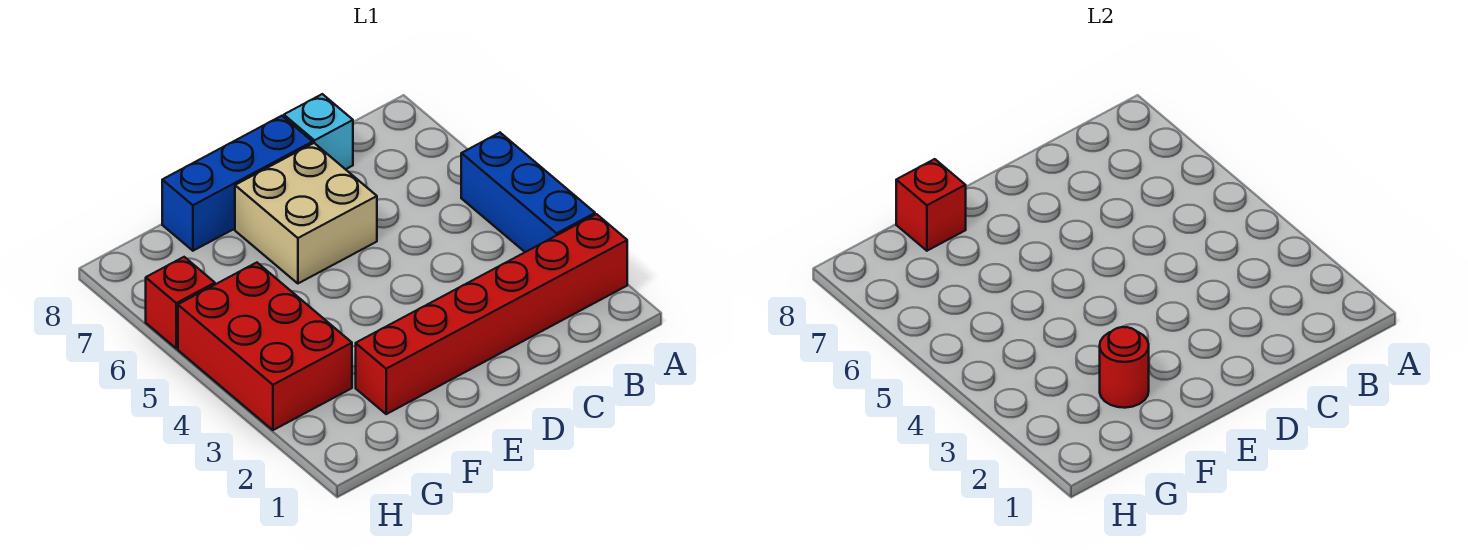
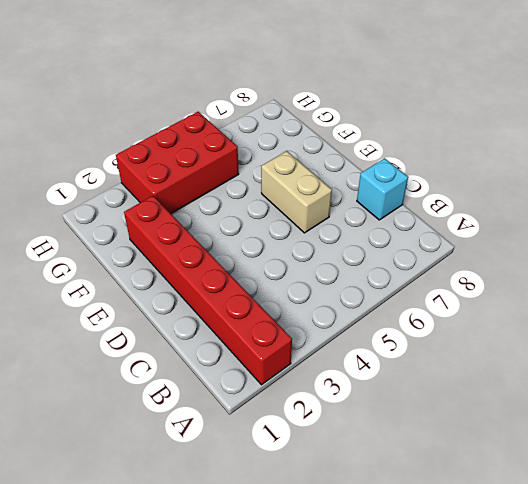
tan brick D6:E6 level 1 -> tan brick D6:E7 level 1
none -> blue brick A3:A5 level 1
none -> blue brick D8:F8 level 1

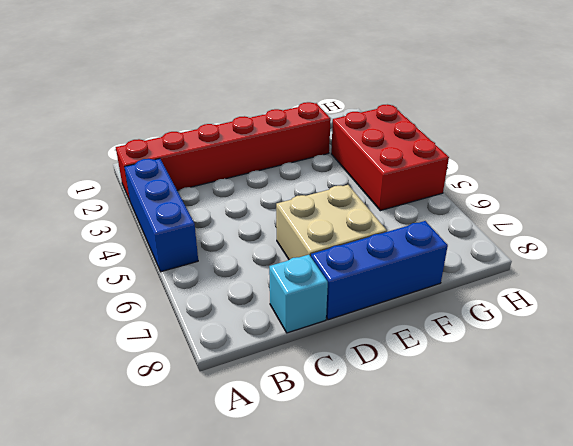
none -> red brick H6 level 1
none -> red round brick F2 level 2

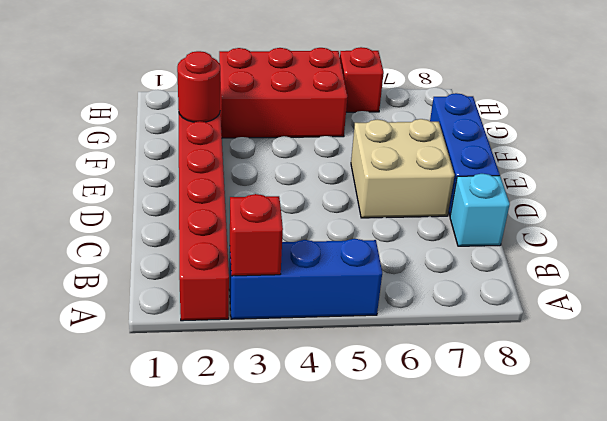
red brick A3 level 2 -> red brick F8 level 2

